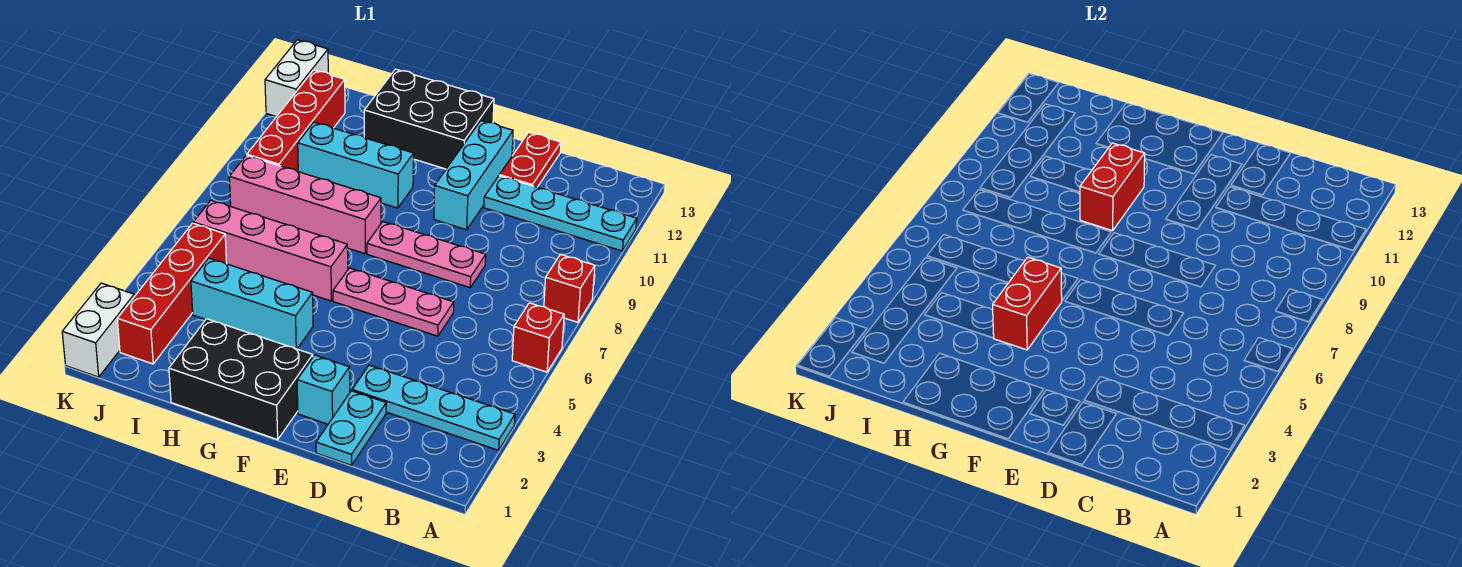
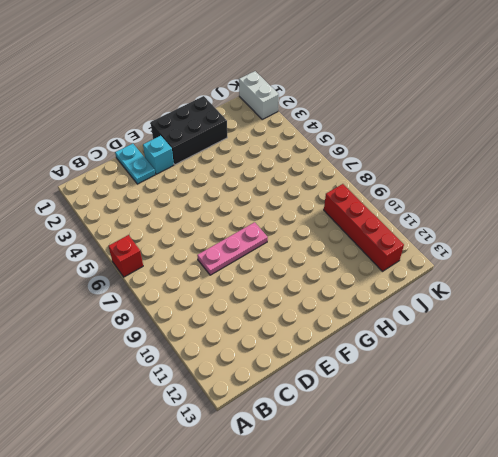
none -> cyan plate A3:D3 level 1
none -> red brick A8 level 1
none -> cyan plate A11:D11 level 1

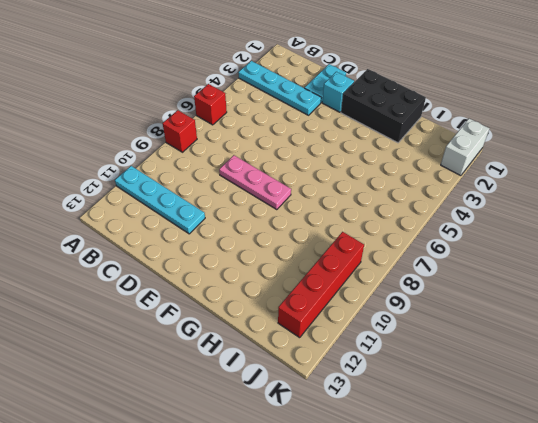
none -> pink plate D6:F6 level 1
none -> red plate D12:D13 level 1
none -> cyan brick E10:E12 level 1

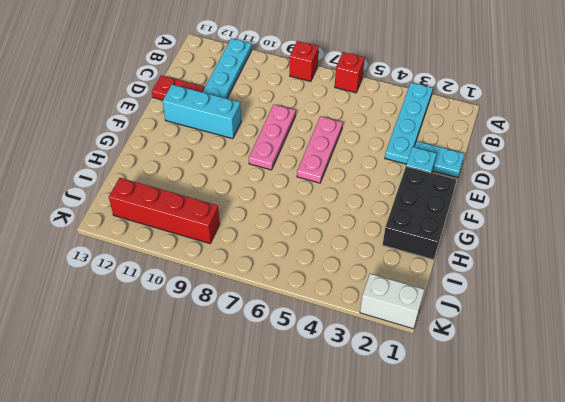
none -> black brick F12:H13 level 1
none -> cyan brick G4:I4 level 1
none -> pink brick G6:J6 level 1

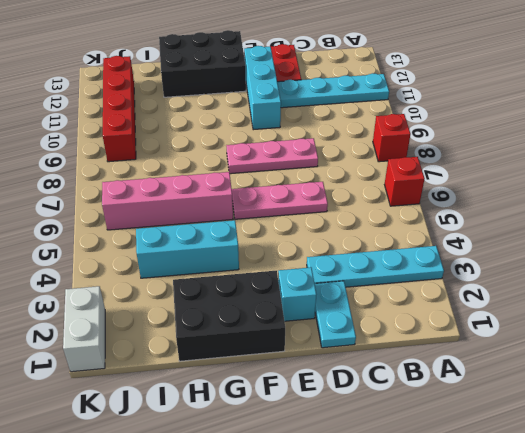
none -> pink brick G8:J8 level 1
none -> cyan brick G10:I10 level 1
none -> red brick J2:J5 level 1

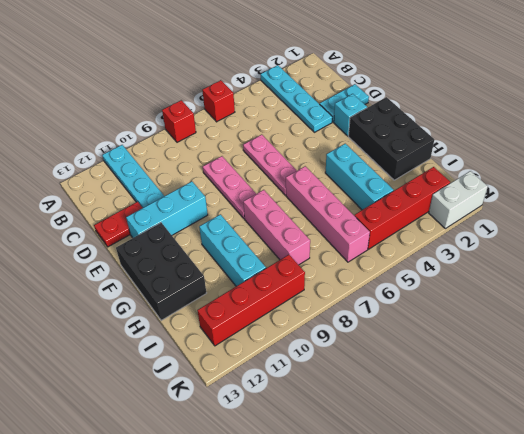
pink brick G8:I8 level 1 -> pink brick G8:J8 level 1
none -> white brick K12:K13 level 1
none -> red brick G4:G5 level 2
none -> red brick G9:G10 level 2

